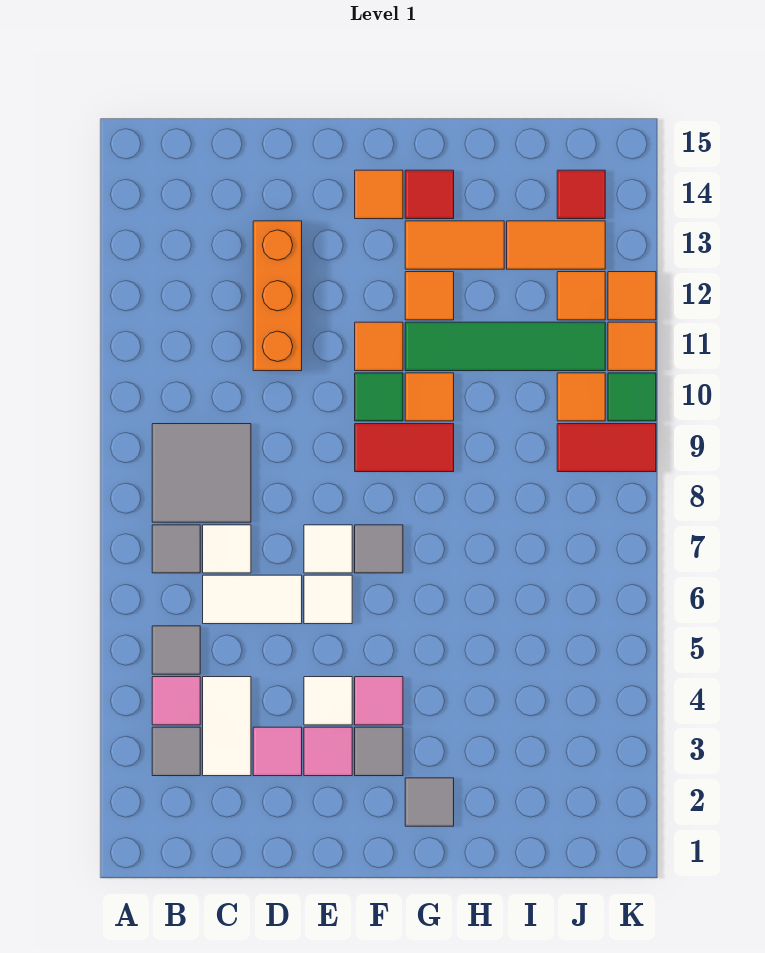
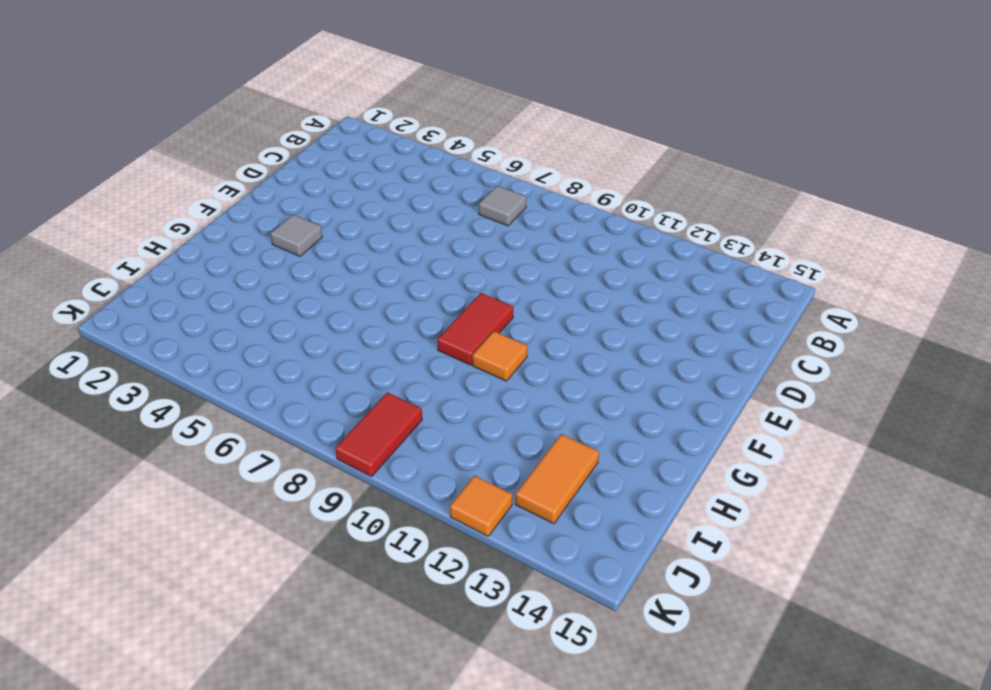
none -> grey tile B3 level 1
none -> pink tile B4 level 1
none -> grey tile B5 level 1
none -> grey tile B8:C9 level 1

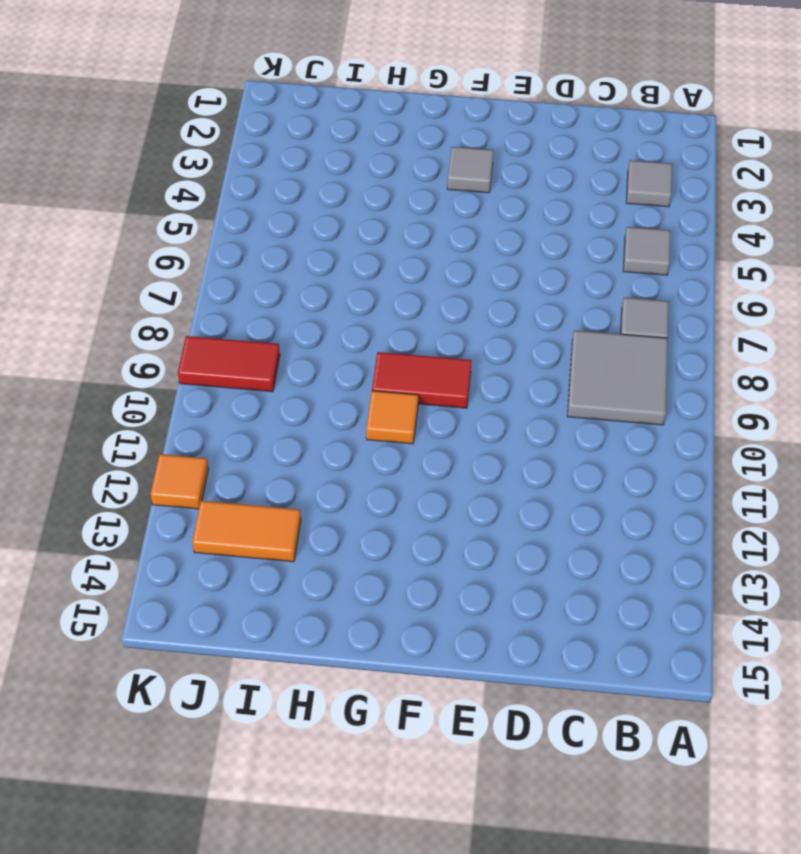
none -> pink tile B4 level 1
none -> white tile C3:C4 level 1
none -> white tile C6:D6 level 1
none -> white tile C7 level 1

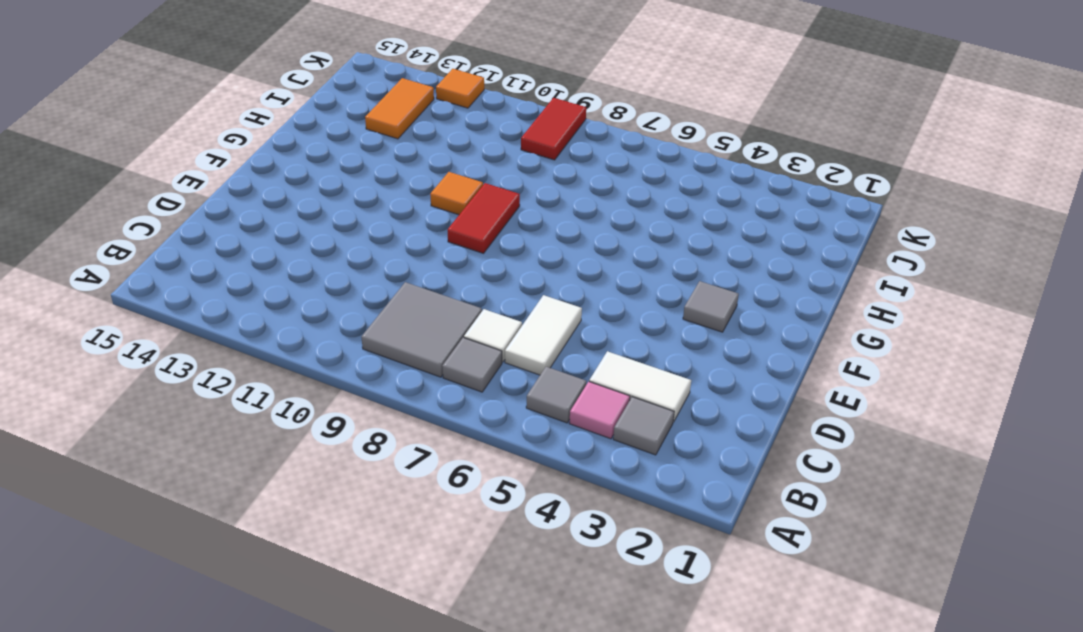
none -> pink tile D3 level 1
none -> orange brick D11:D13 level 1
none -> pink tile E3 level 1
none -> white tile E4 level 1

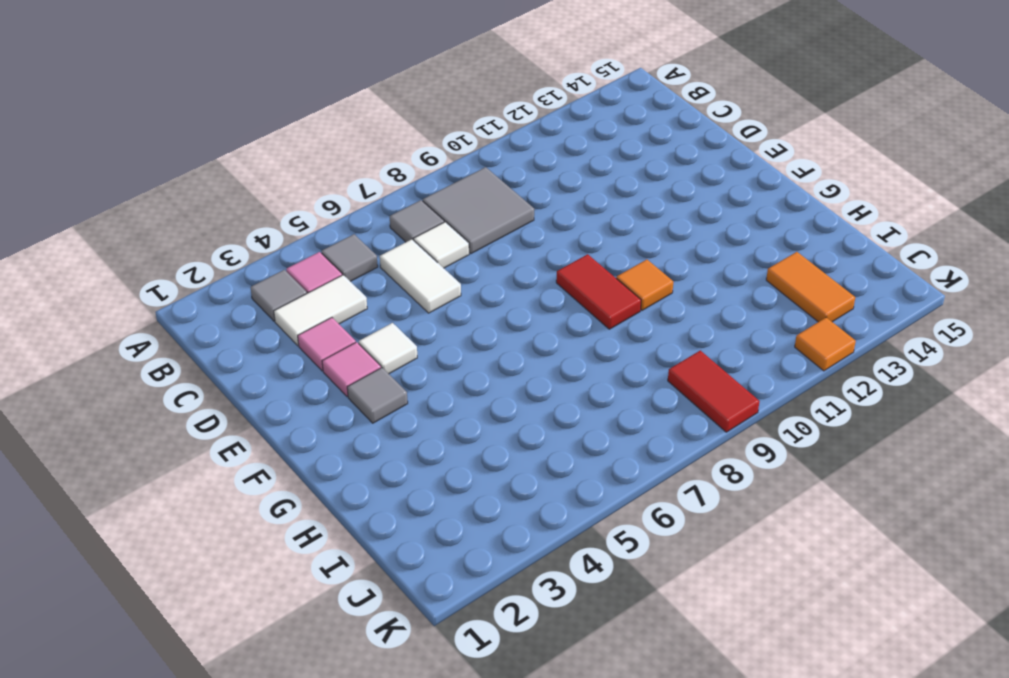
none -> orange brick D11:D13 level 1
none -> white tile E6 level 1
none -> white tile E7 level 1
none -> pink tile F4 level 1

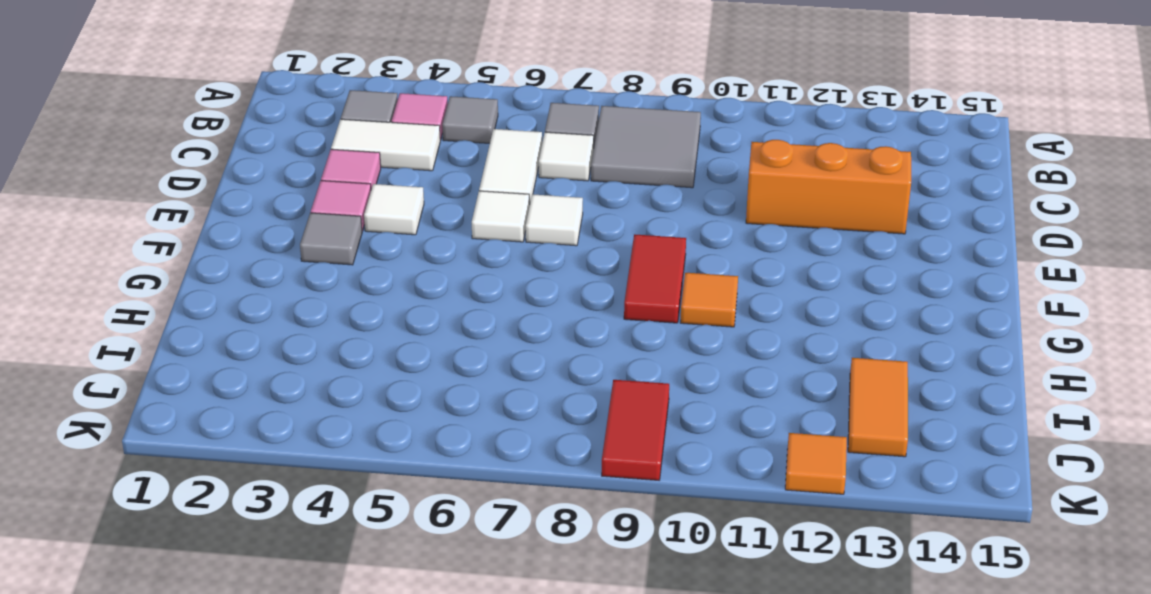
none -> pink tile F4 level 1
none -> grey tile F7 level 1
none -> green tile F10 level 1
none -> orange tile F11 level 1

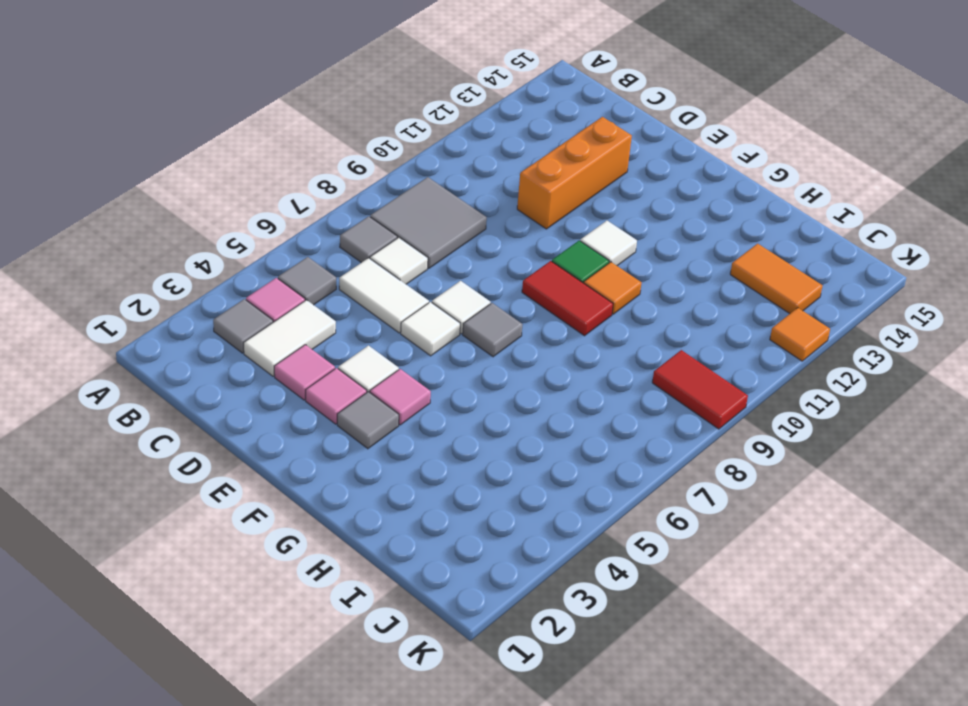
white tile F11 level 1 -> orange tile F11 level 1
none -> orange tile F14 level 1
none -> grey tile G2 level 1
none -> green tile G11:J11 level 1
none -> orange tile G12 level 1

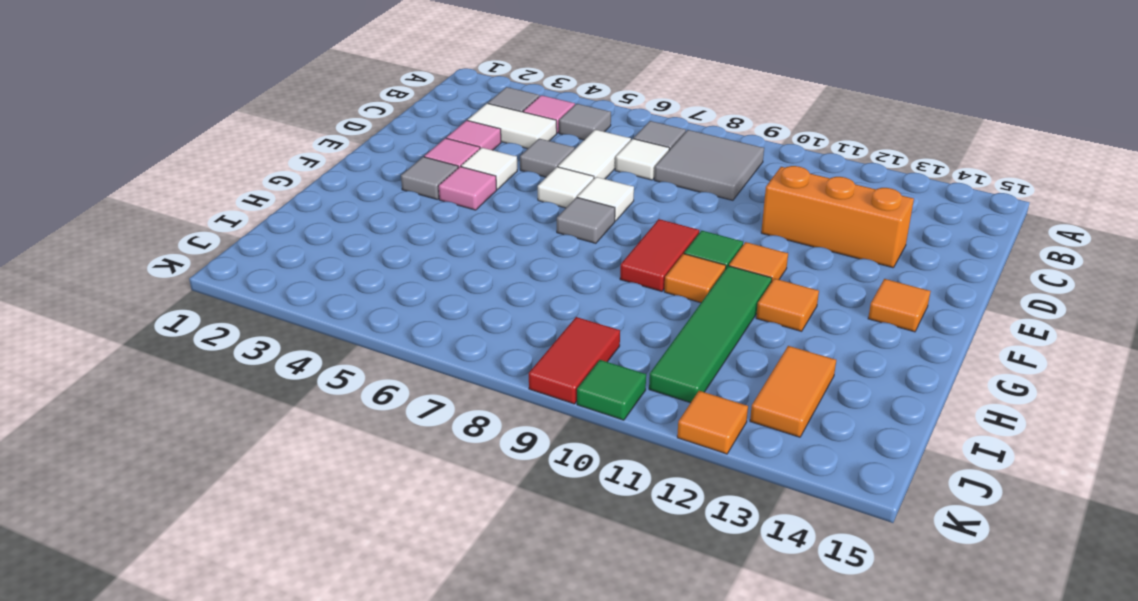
grey tile D5 level 1 -> grey tile G2 level 1
none -> orange tile G13:H13 level 1
none -> red tile G14 level 1
none -> orange tile J10 level 1
none -> orange tile J12 level 1

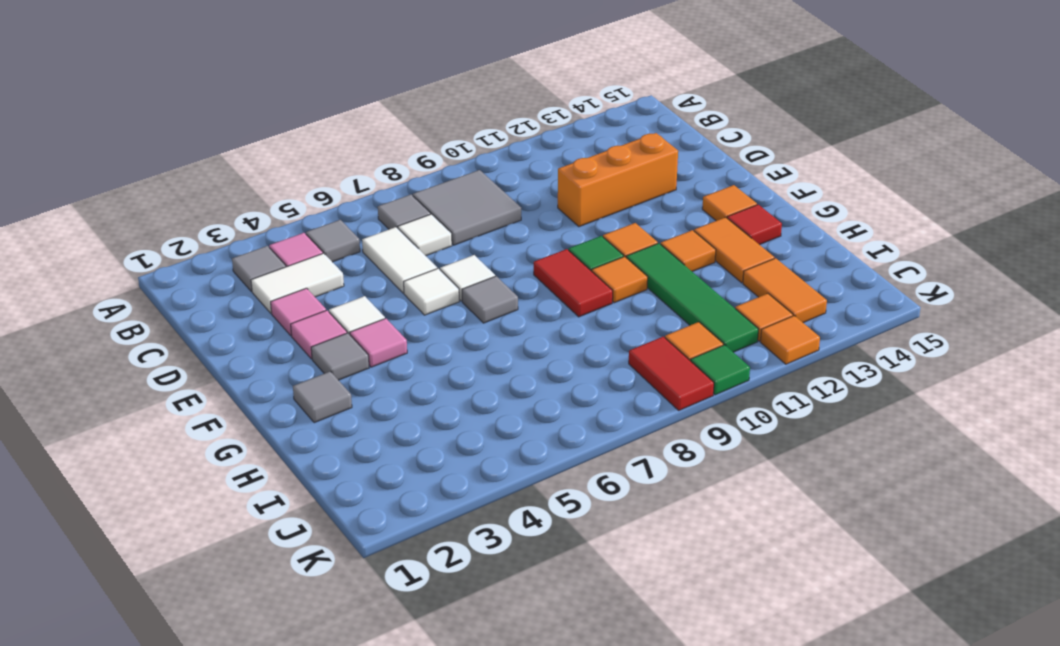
none -> red tile J14 level 1
none -> orange tile K11 level 1

